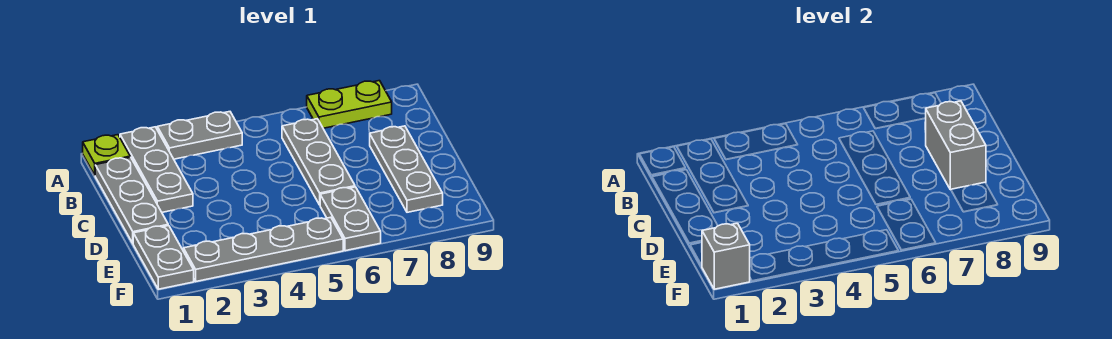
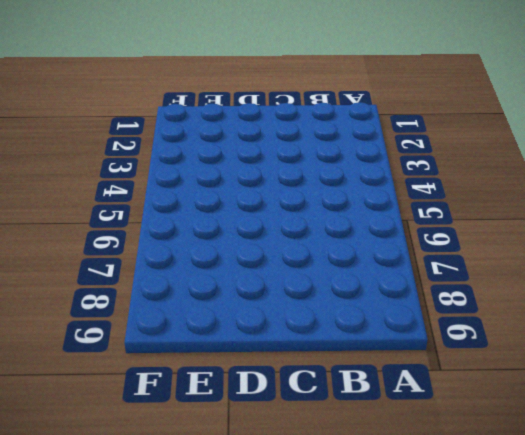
none -> lime plate A1 level 1
none -> grey plate A2:C2 level 1
none -> grey plate A3:A4 level 1

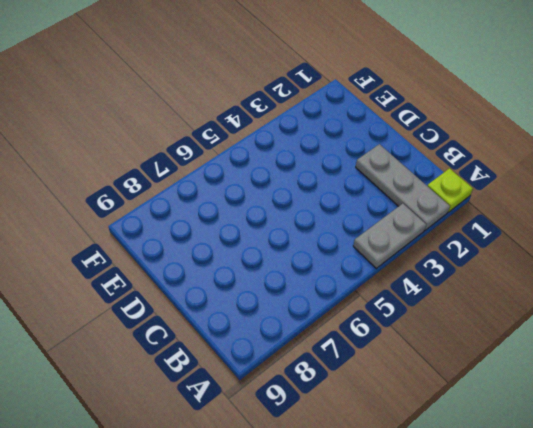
none -> lime plate A7:A8 level 1
none -> grey plate B1:D1 level 1
none -> grey plate B6:D6 level 1

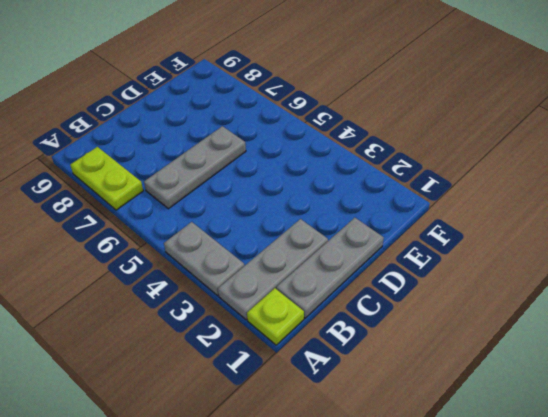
none -> grey plate C8:E8 level 1
none -> grey plate E1:F1 level 1
none -> grey plate E6:F6 level 1

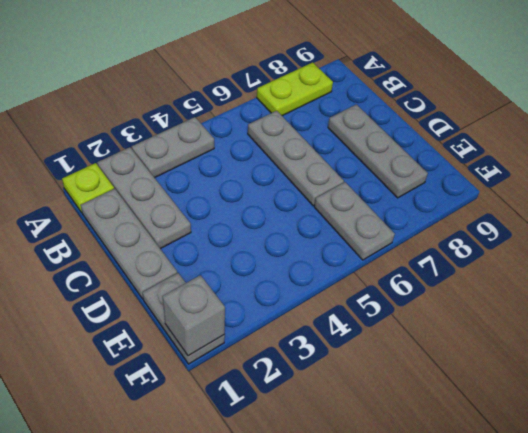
none -> grey plate F2:F5 level 1
none -> grey brick C8:D8 level 2

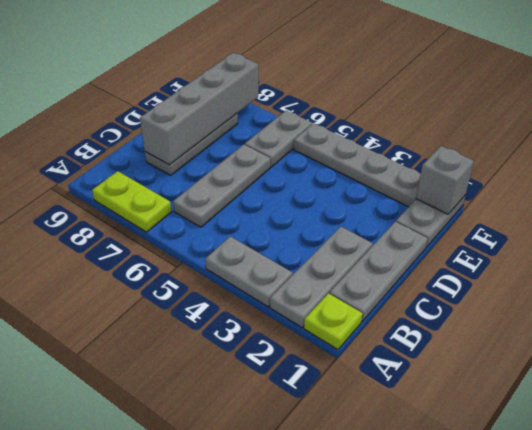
grey brick C8:F8 level 2 -> grey brick C8:D8 level 2

